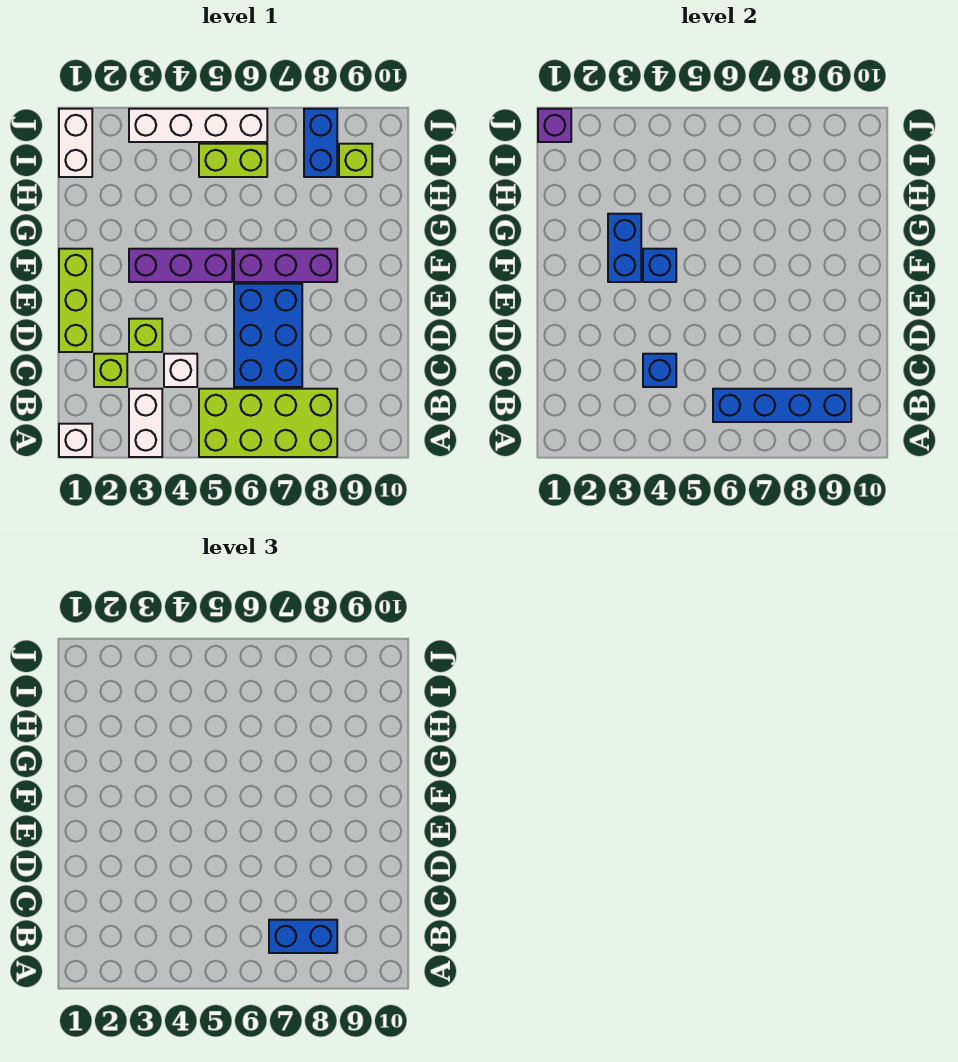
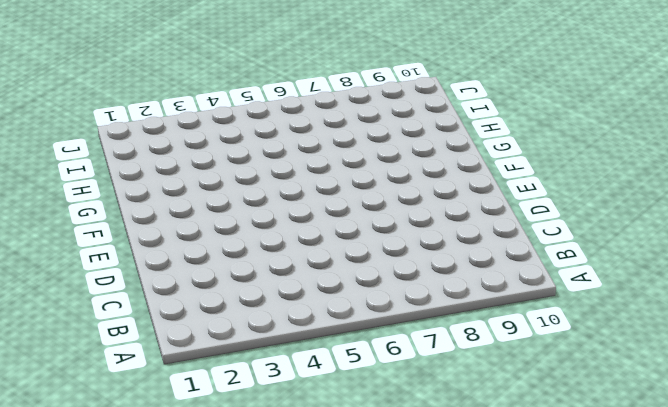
none -> white brick A1 level 1
none -> white brick A3:B3 level 1
none -> lime brick A5:B8 level 1

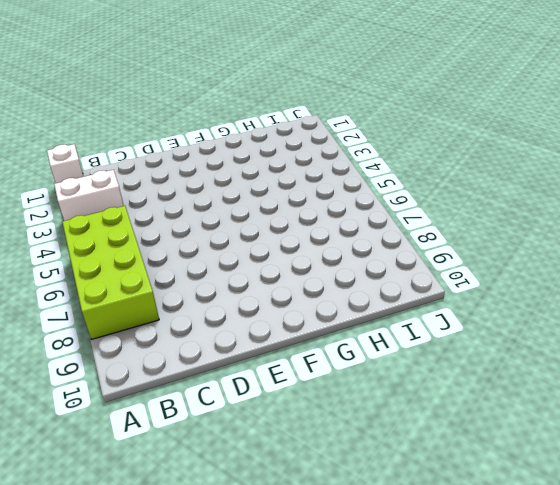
none -> lime brick C2 level 1
none -> white brick C4 level 1
none -> blue brick C6:E7 level 1

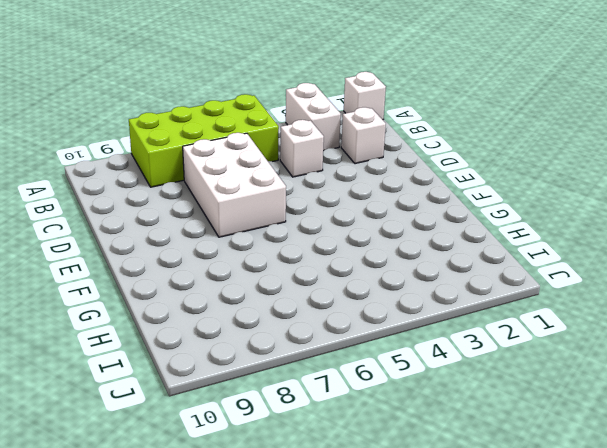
white brick C2 level 1 -> lime brick C2 level 1
white brick C6:E7 level 1 -> blue brick C6:E7 level 1
none -> lime brick D1:F1 level 1
none -> lime brick D3 level 1
none -> purple brick F3:F5 level 1

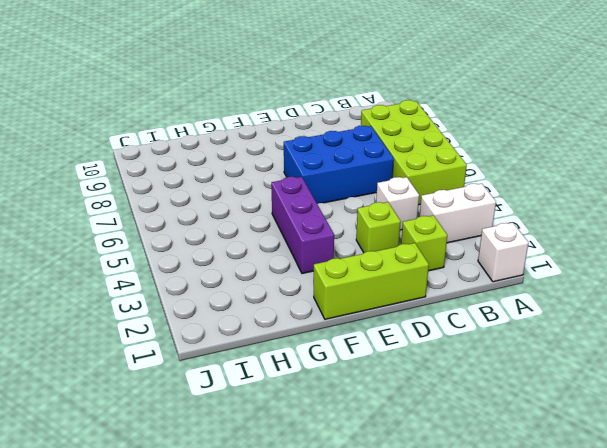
none -> purple brick F6:F8 level 1
none -> white brick I1:J1 level 1
none -> lime brick I5:I6 level 1

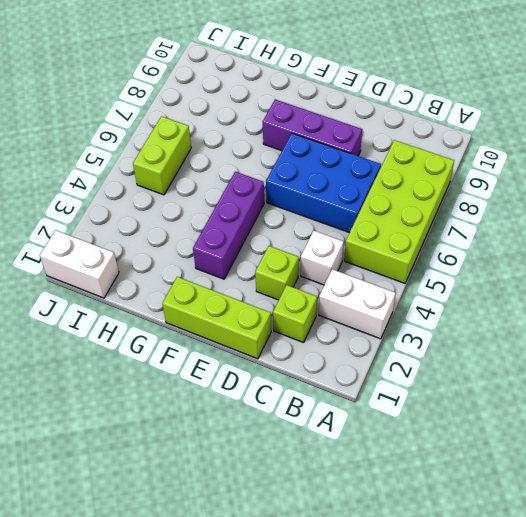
purple brick D8:F8 level 1 -> purple brick F6:F8 level 1
none -> white brick A1 level 1
none -> blue brick I8:J8 level 1
none -> lime brick I9 level 1

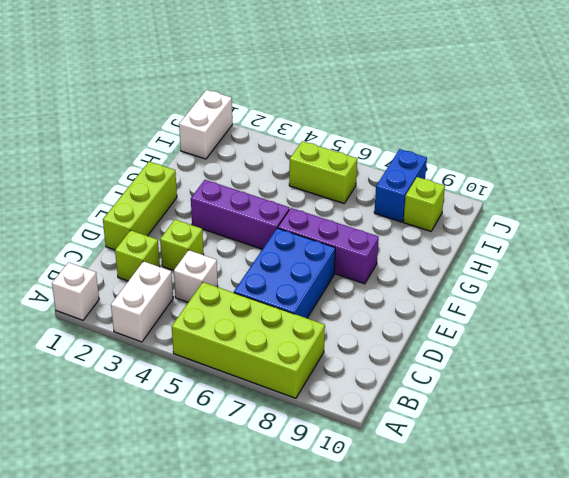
none -> white brick J3:J6 level 1
none -> blue brick B6:B9 level 2
none -> blue brick C4 level 2

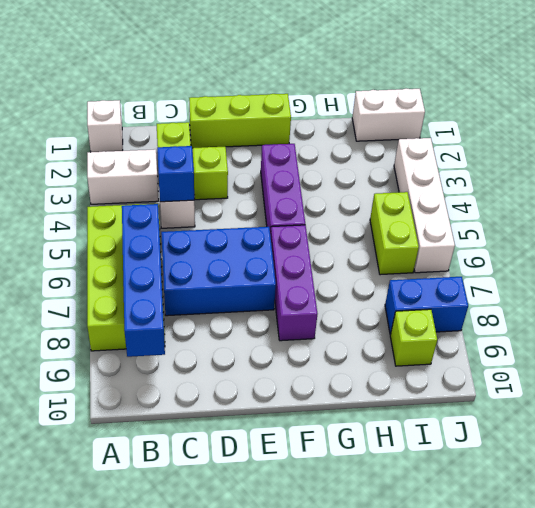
none -> blue brick F3:G3 level 2
none -> blue brick F4 level 2
none -> purple brick J1 level 2

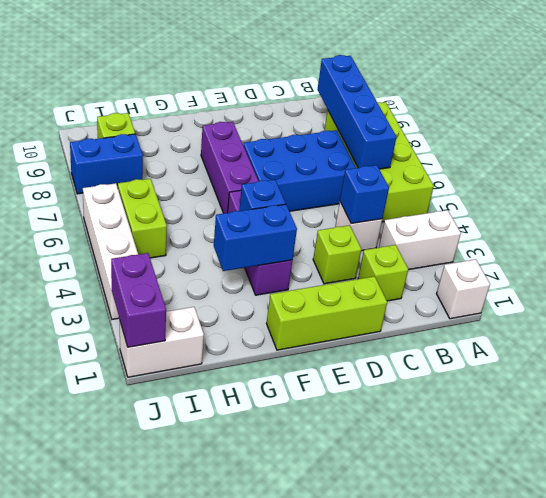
purple brick J1:J2 level 2 -> purple brick J1 level 2
none -> blue brick B7:B8 level 3

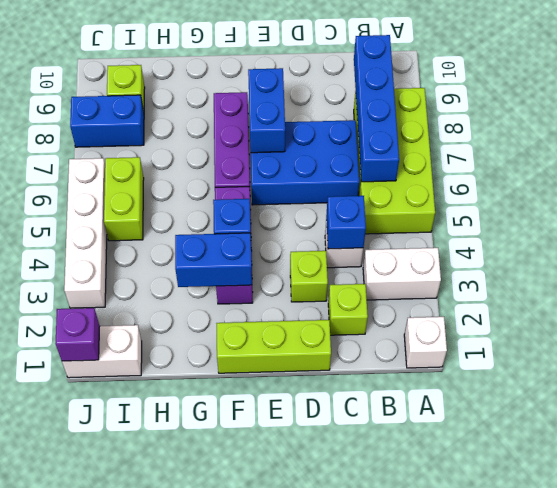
blue brick E7:E8 level 2 -> blue brick B7:B8 level 3

